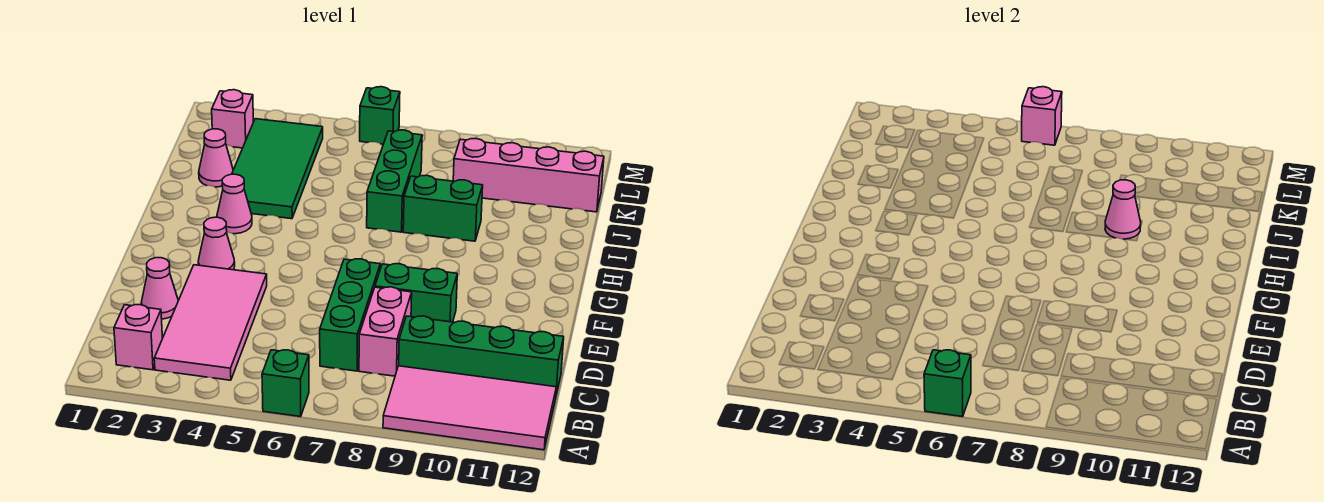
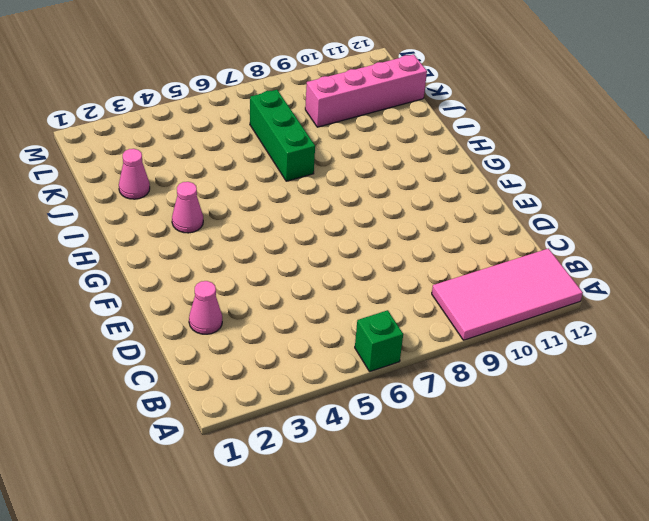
none -> pink brick B2 level 1
none -> pink tile B3:E4 level 1
none -> green brick C7:E7 level 1

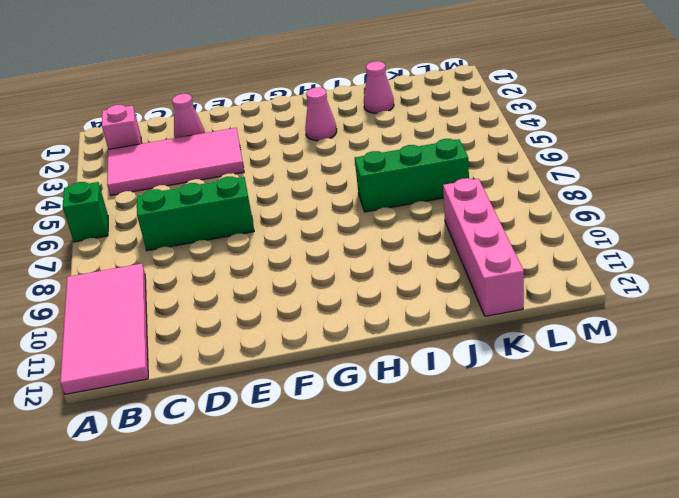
none -> pink brick C8:D8 level 1
none -> green brick C9:C12 level 1
none -> green brick E8:E9 level 1

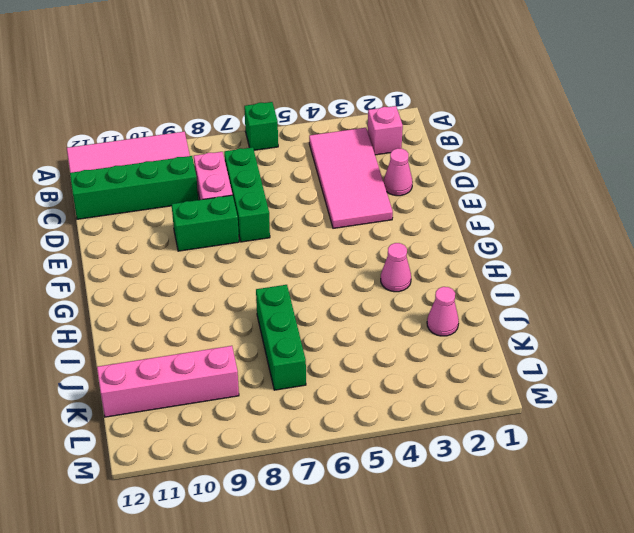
none -> pink cone F3 level 1
none -> green tile I3:L4 level 1
none -> green brick I8:I9 level 1

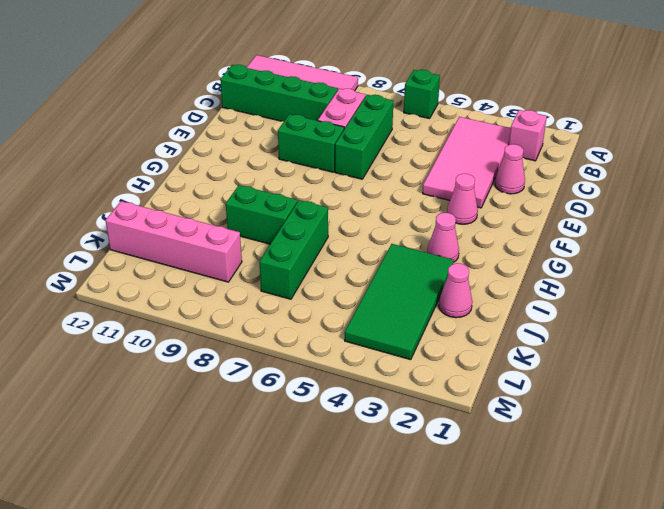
none -> pink brick L2 level 1
none -> green brick M6 level 1
none -> green brick A6 level 2

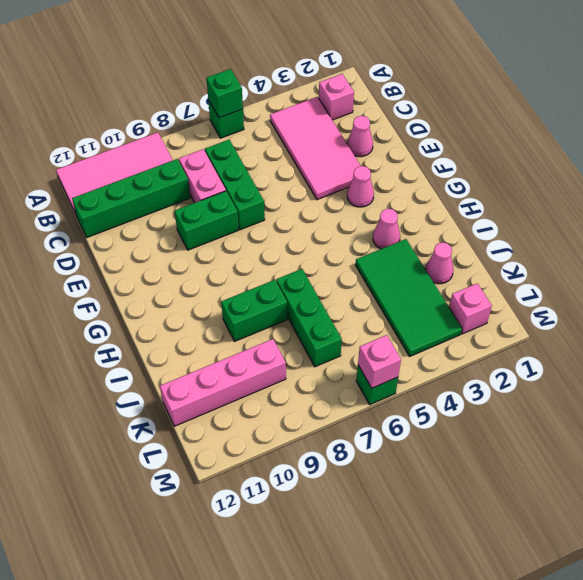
none -> pink cone I9 level 2

